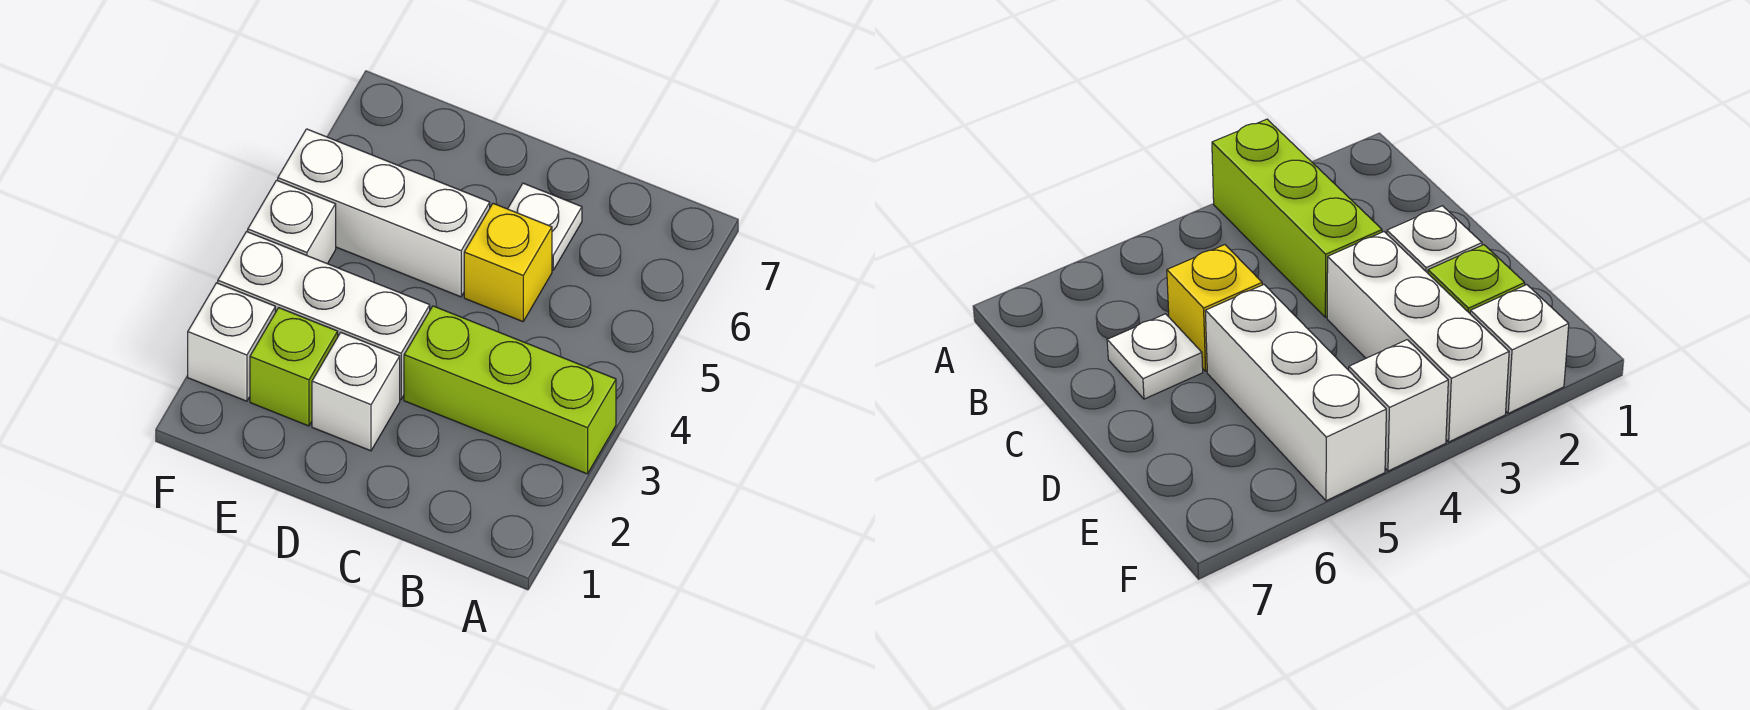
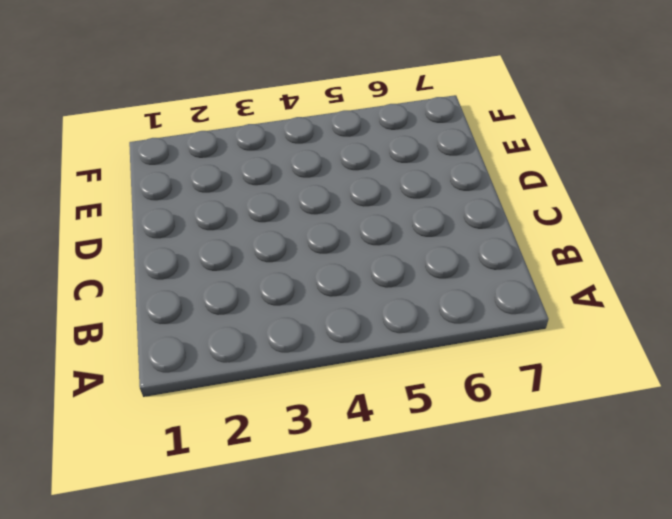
none -> lime brick A3:C3 level 1
none -> yellow brick C5 level 1

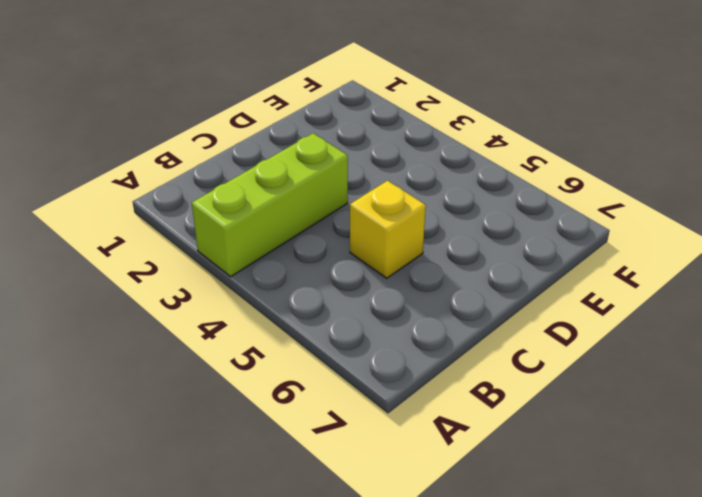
none -> white plate C6 level 1
none -> white brick D2 level 1

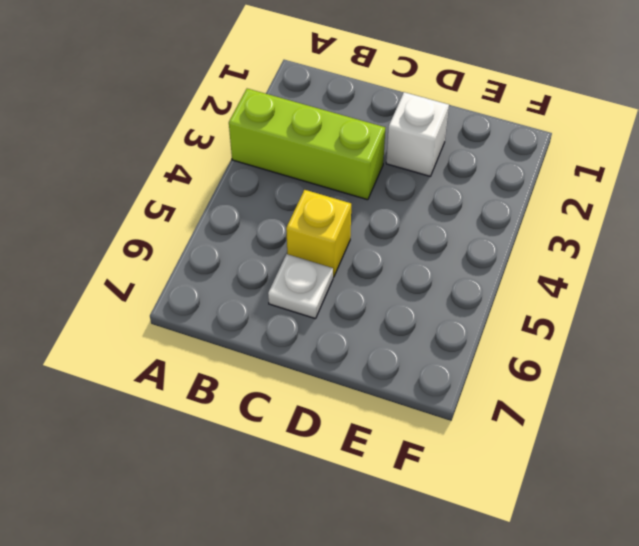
none -> white brick D3:F3 level 1
none -> white brick D5:F5 level 1

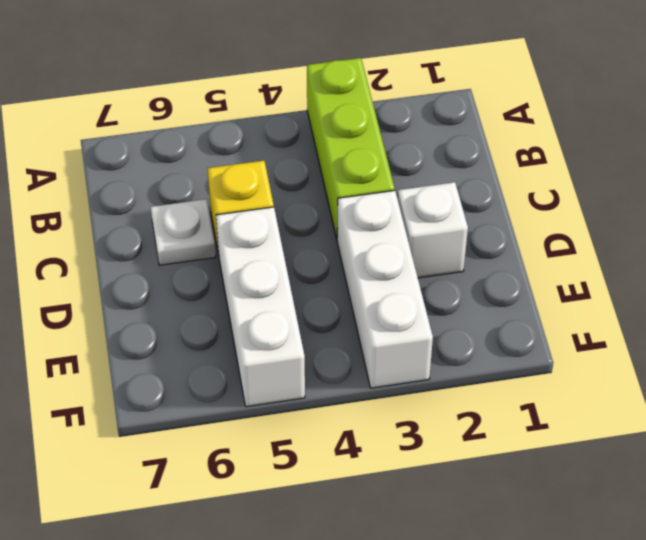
none -> lime brick E2 level 1
none -> white brick F2 level 1

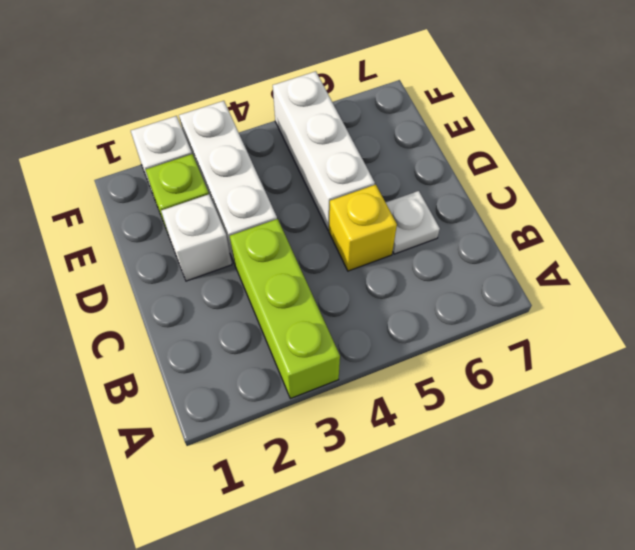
none -> white brick F4 level 1

